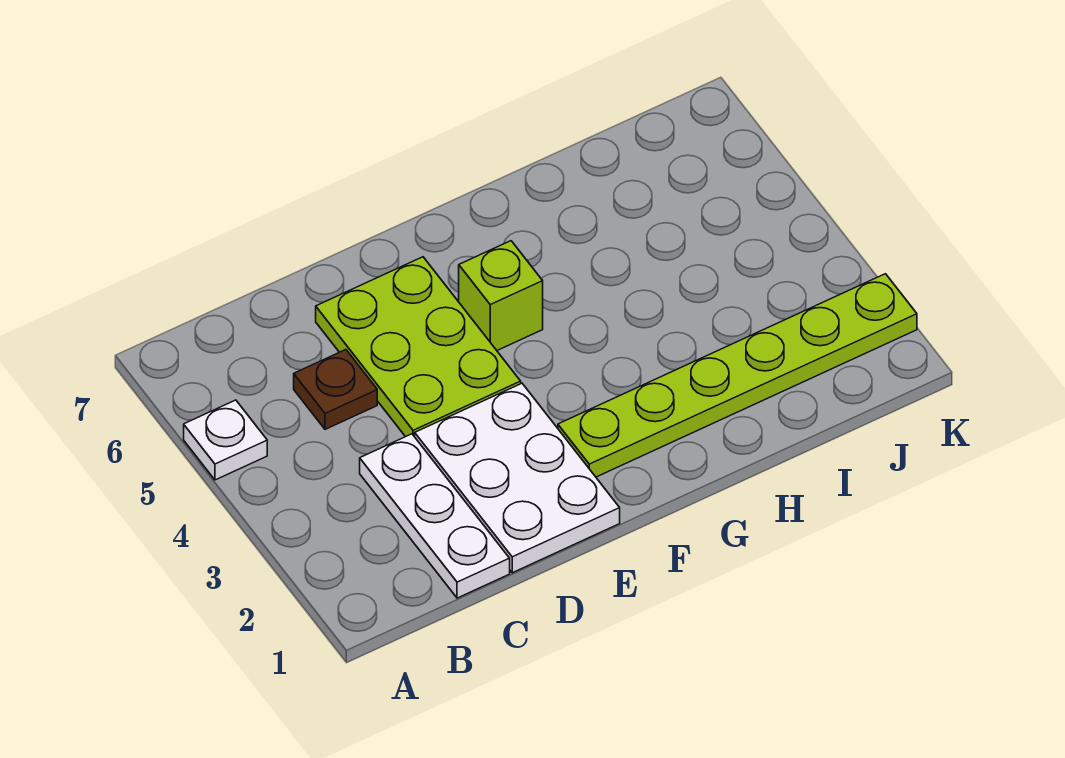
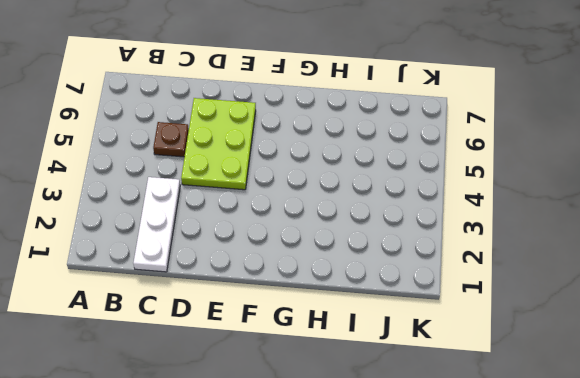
none -> white plate A5 level 1
none -> white plate D1:E3 level 1

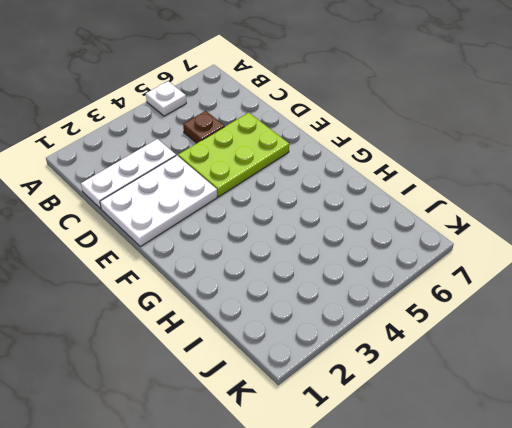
none -> lime plate F2:K2 level 1
none -> lime brick F5 level 1

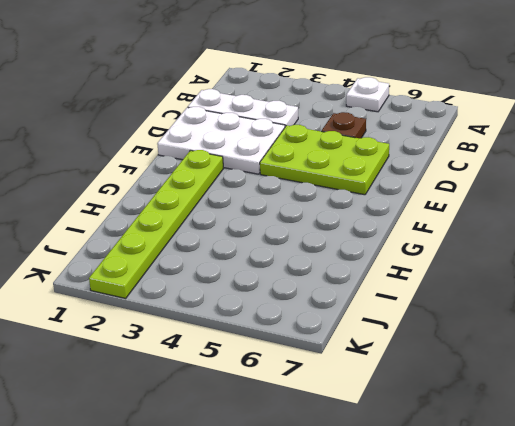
none -> lime brick F5 level 1

